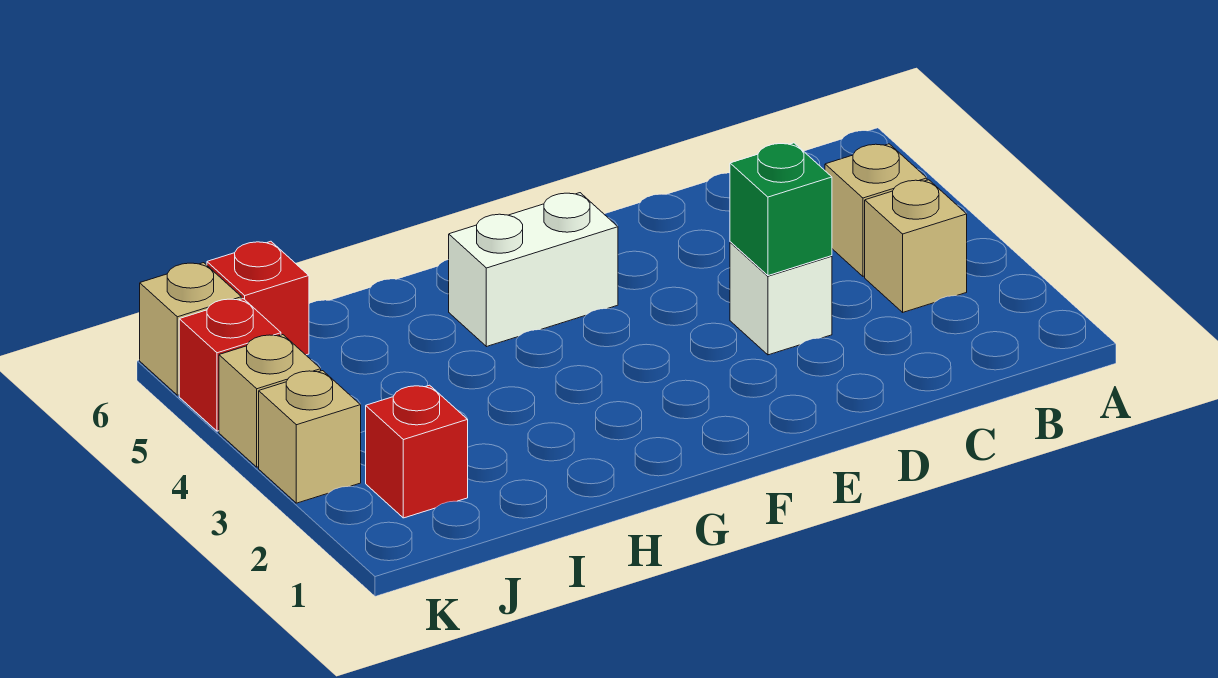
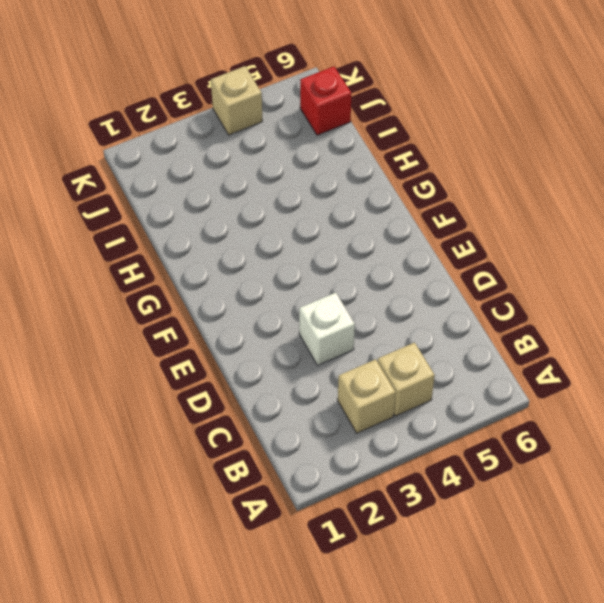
none -> white brick F5:G5 level 1
none -> red brick J2 level 1

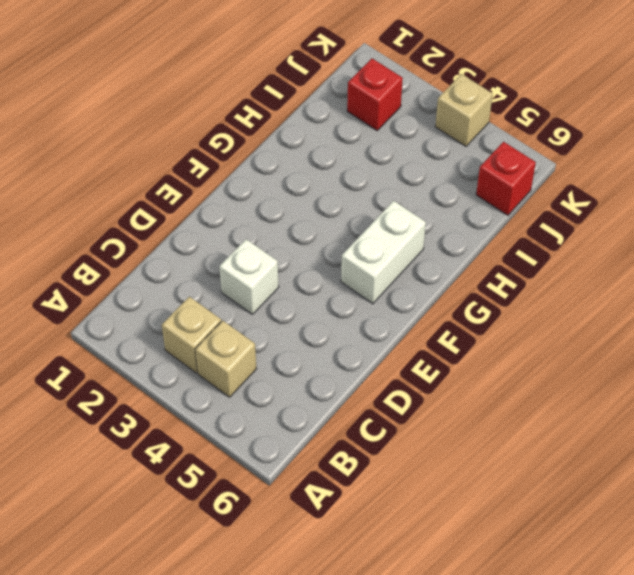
none -> tan brick K3 level 1
none -> red brick K5 level 1

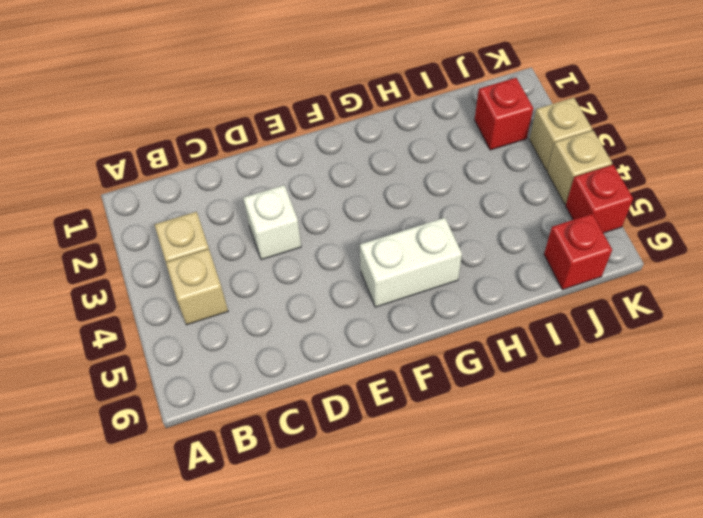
none -> tan brick K6 level 1
none -> green brick D3 level 2

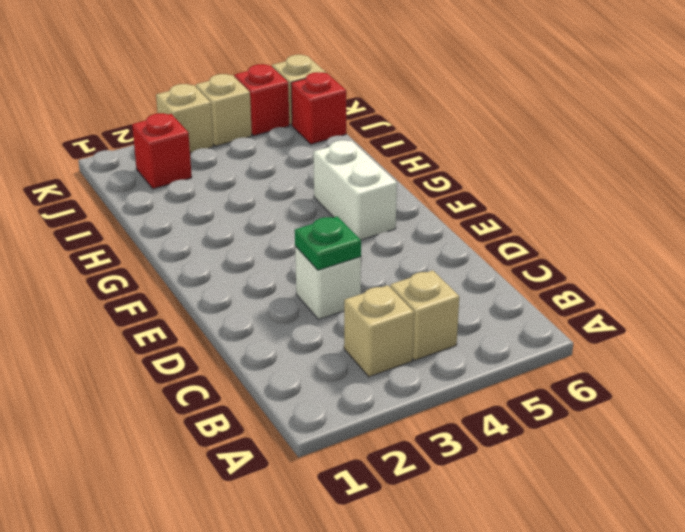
green plate D3 level 2 -> green brick D3 level 2

